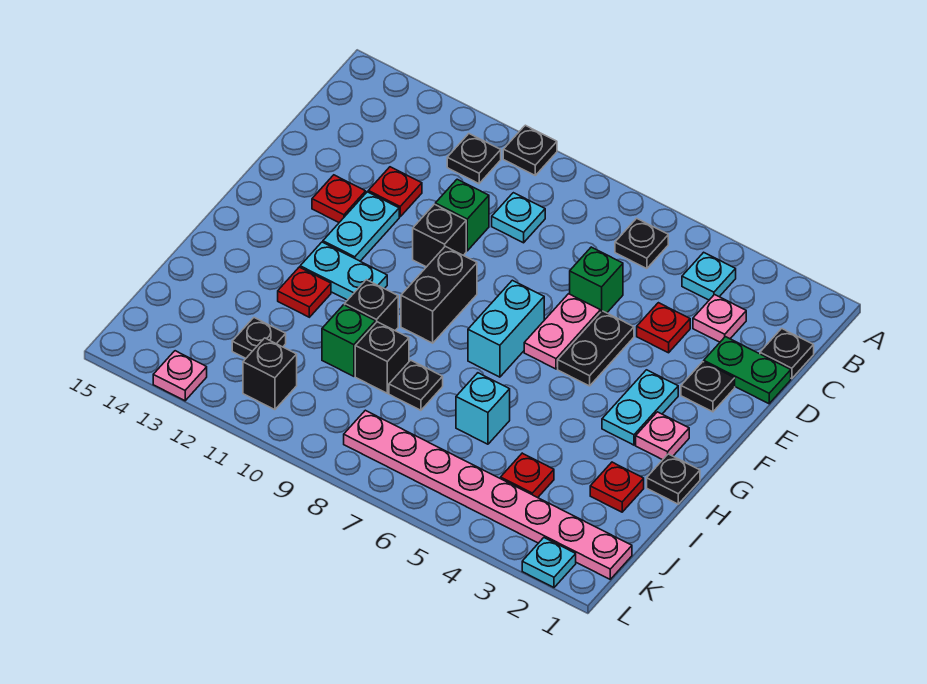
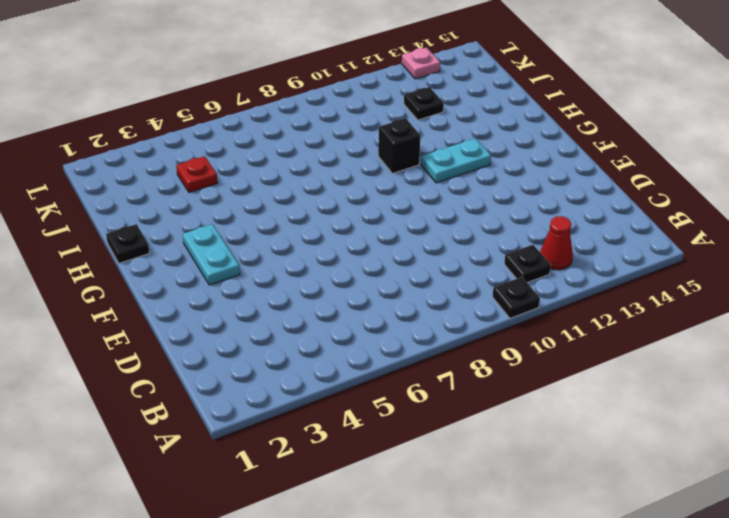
red cone B12 level 1 -> none
none -> cyan plate B4 level 1
none -> black plate B6 level 1
none -> black plate C1 level 1
none -> pink plate C3 level 1

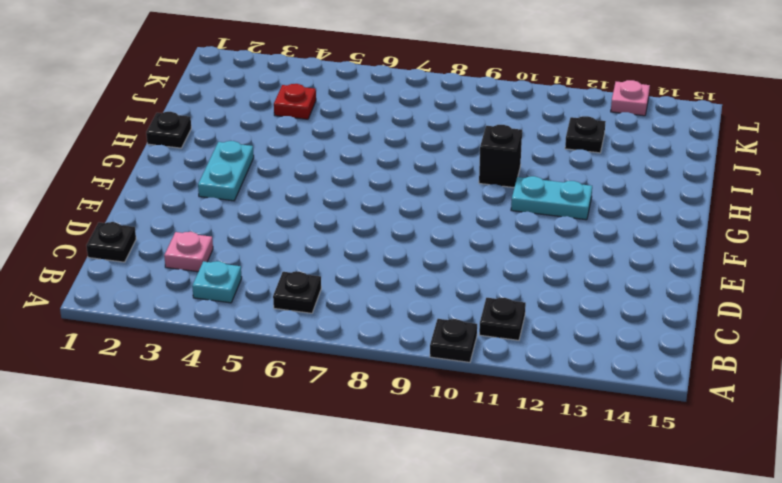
none -> cyan plate C9 level 1
none -> green plate D1:D2 level 1
none -> red plate D4 level 1
none -> green brick D6 level 1

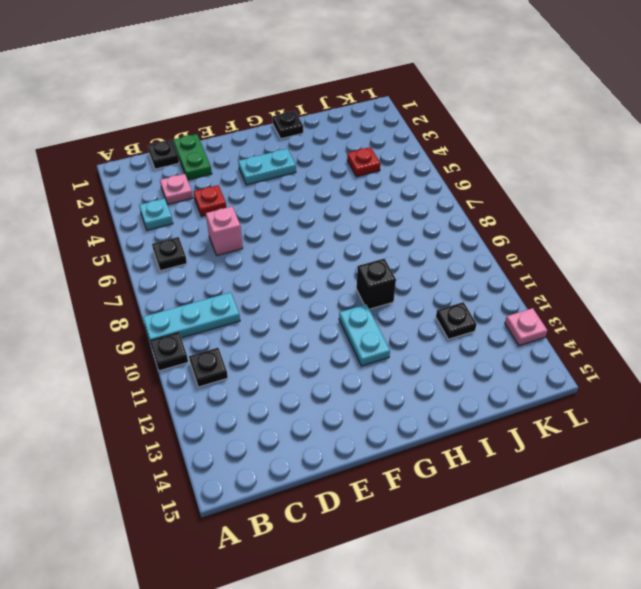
cyan plate A9:C9 level 1 -> cyan plate C9 level 1
pink brick D6 level 1 -> green brick D6 level 1
none -> green brick D10 level 1
none -> red plate D12 level 1
none -> black plate E2 level 1
none -> black plate E5:F5 level 1

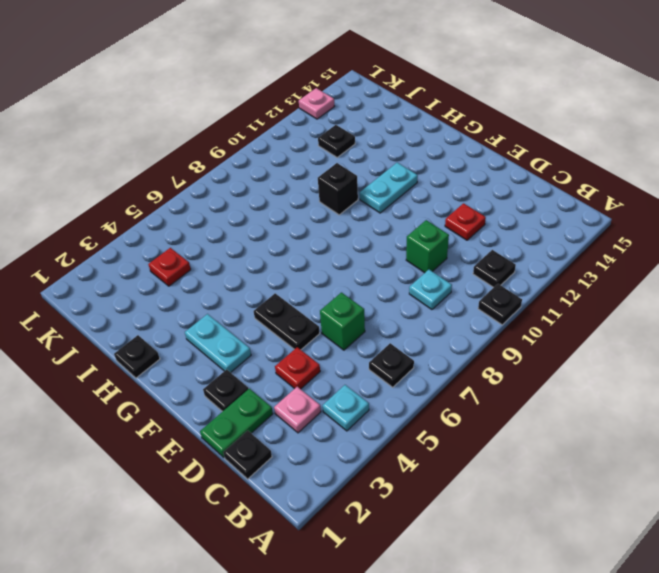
none -> pink plate E6:F6 level 1
none -> black brick E10 level 1
none -> cyan plate E12:F12 level 1
none -> red plate E13 level 1

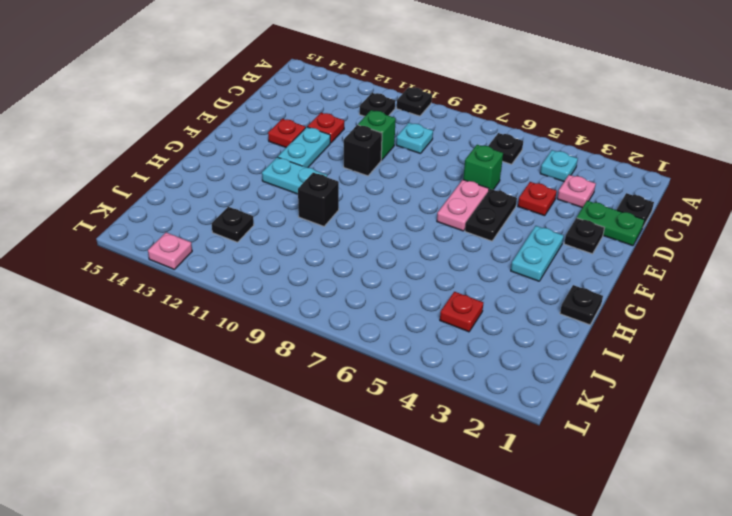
none -> cyan brick F7:G7 level 1
none -> black brick F9:G9 level 1
none -> pink plate G2 level 1
none -> red plate H12 level 1

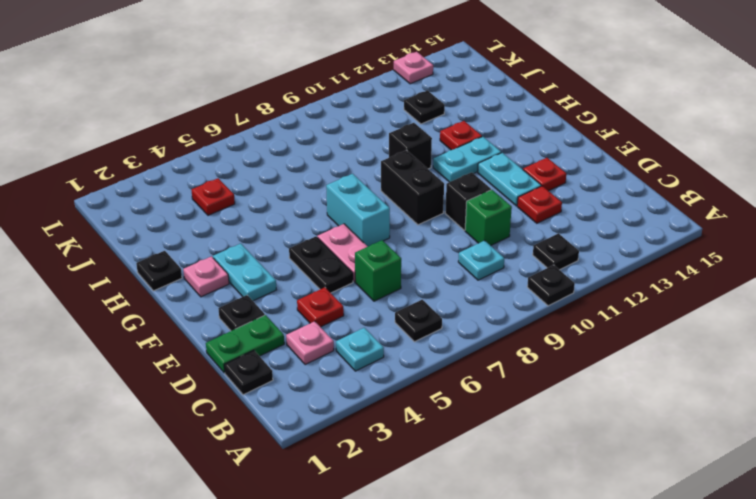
none -> red plate I2 level 1
none -> cyan brick I6 level 1
none -> black plate I8 level 1
none -> black brick I9 level 1

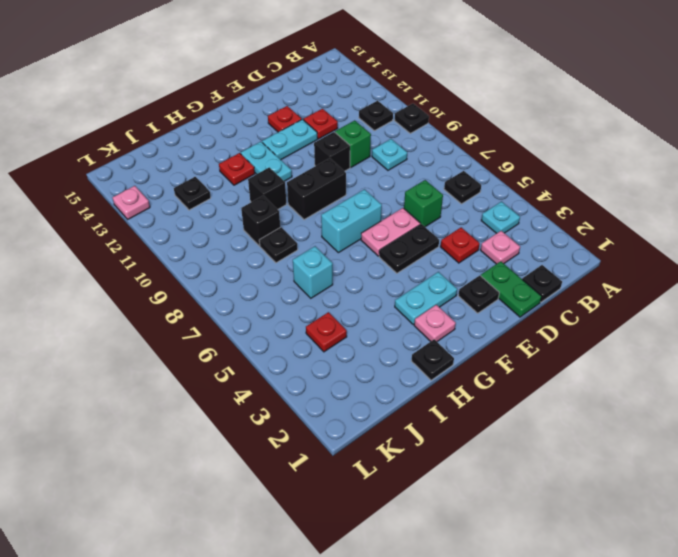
none -> red plate I2 level 1
none -> green brick I10 level 1
none -> pink plate K1:K8 level 1
none -> black brick K11 level 1

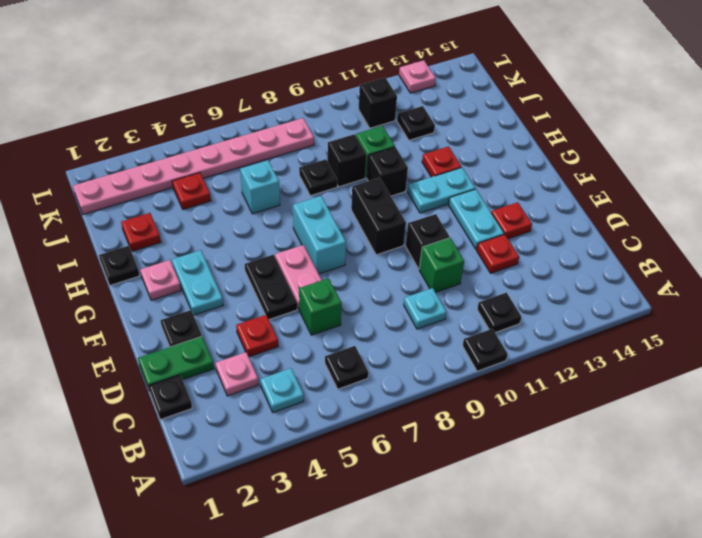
none -> cyan plate L2 level 1

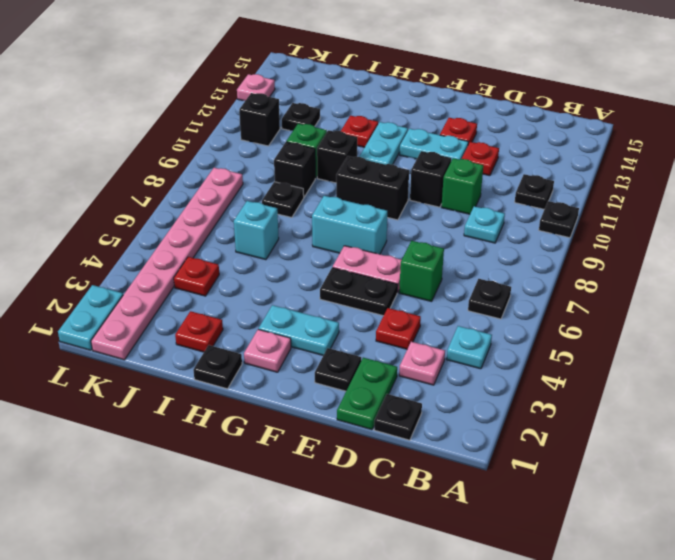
cyan plate L1:L2 level 1 -> cyan plate L2 level 1

